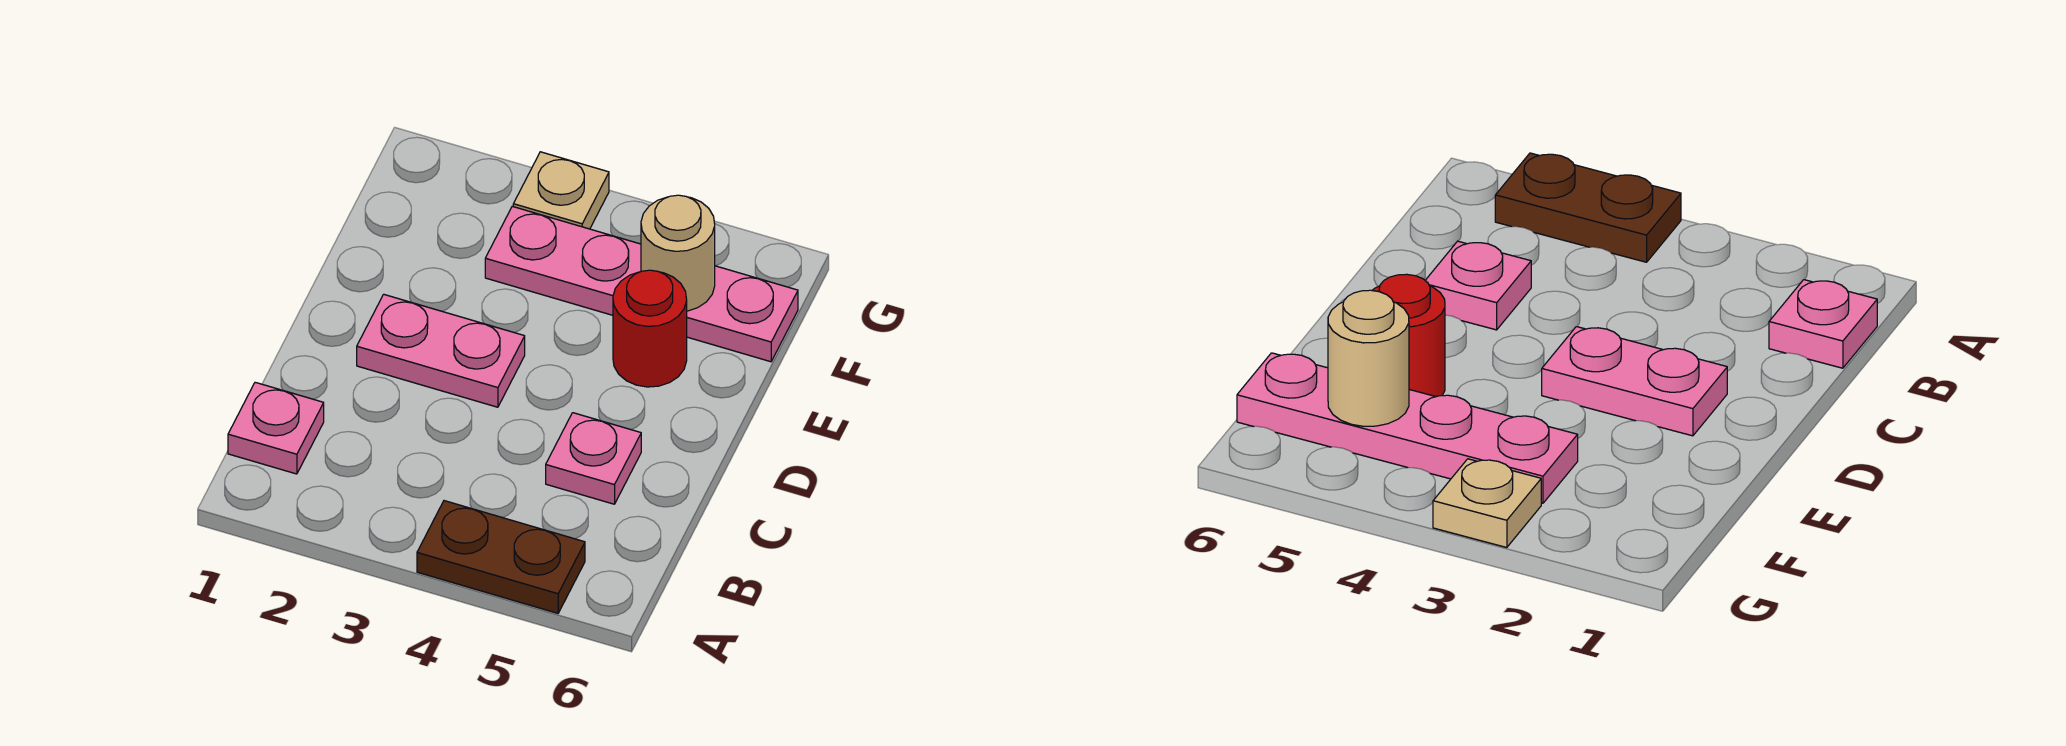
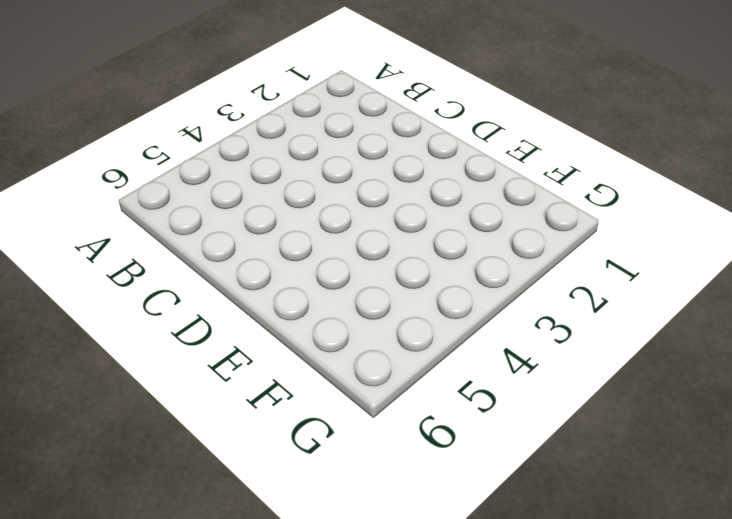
none -> brown plate A4:A5 level 1
none -> pink plate B1 level 1

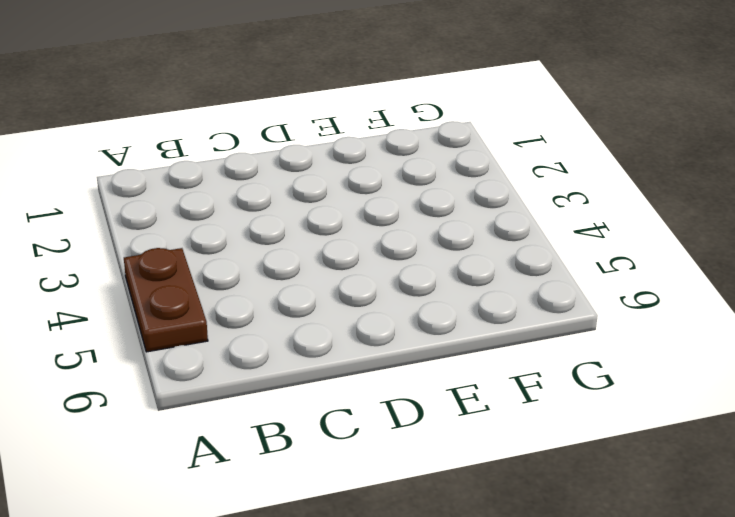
none -> pink plate B1 level 1
none -> pink plate C5 level 1

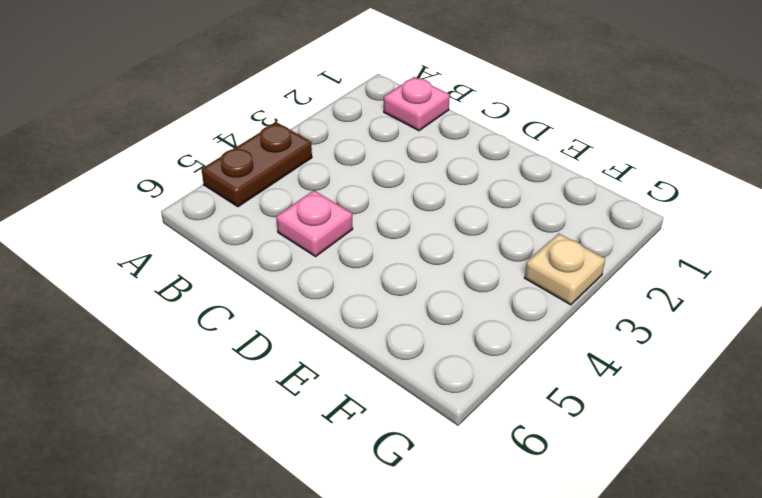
none -> pink plate D2:D3 level 1
none -> red round brick E5 level 1

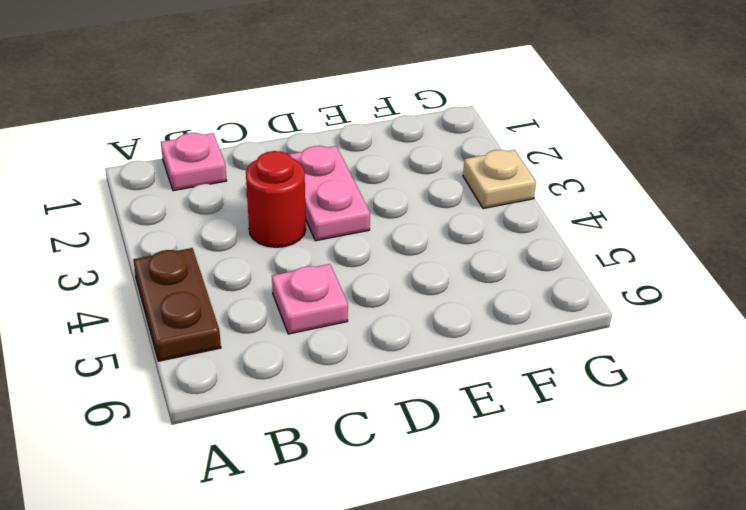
red round brick C3 level 1 -> red round brick E5 level 1
none -> pink plate F3:F6 level 1
none -> tan round brick F5 level 2

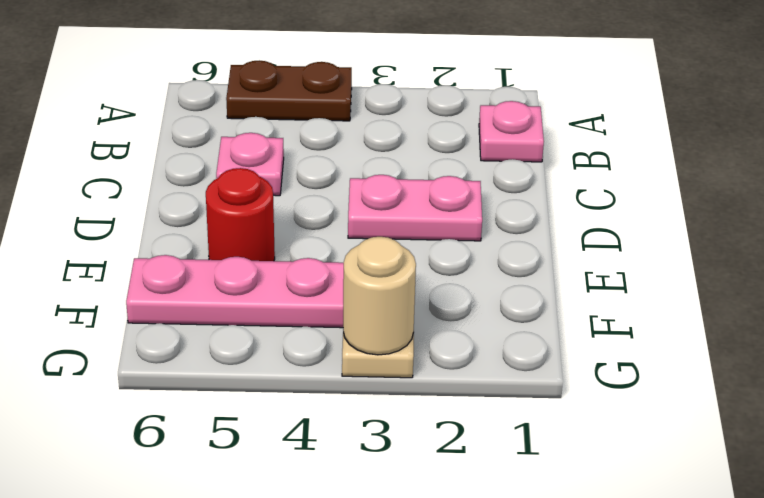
tan round brick G3 level 2 -> tan round brick F5 level 2

